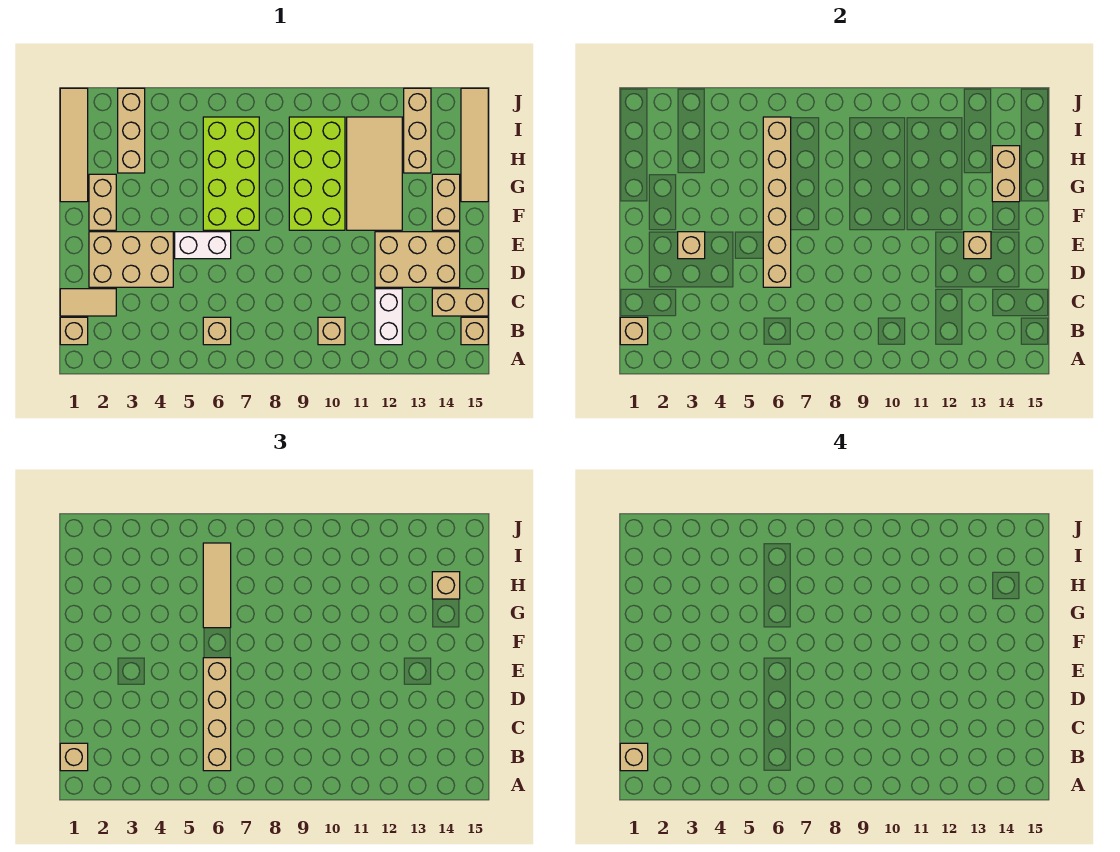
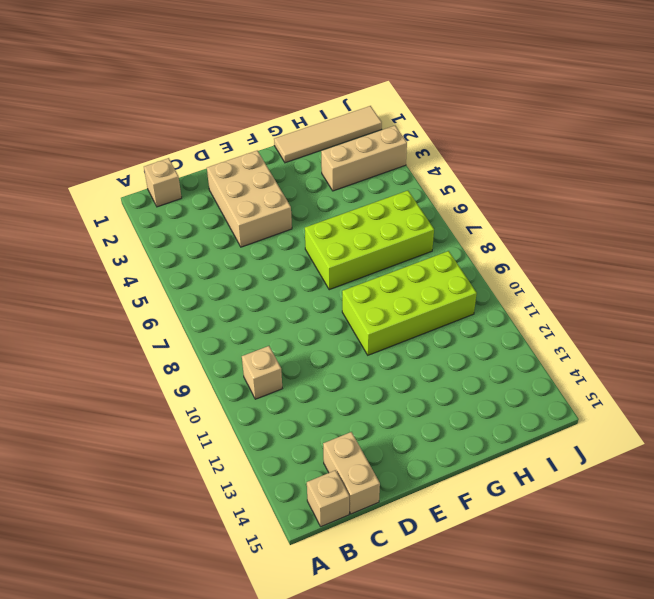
none -> tan brick B6 level 1
none -> white brick B12:C12 level 1
none -> tan tile C1:C2 level 1

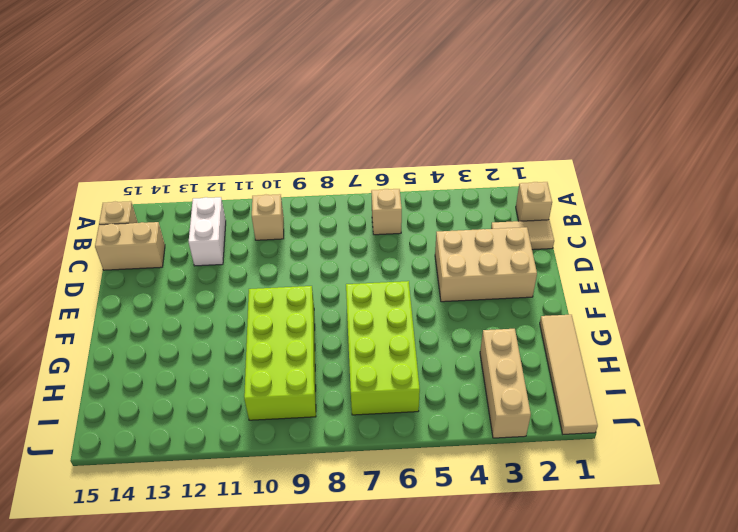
none -> tan brick D12:E14 level 1
none -> white brick E5:E6 level 1
none -> tan brick F2:G2 level 1

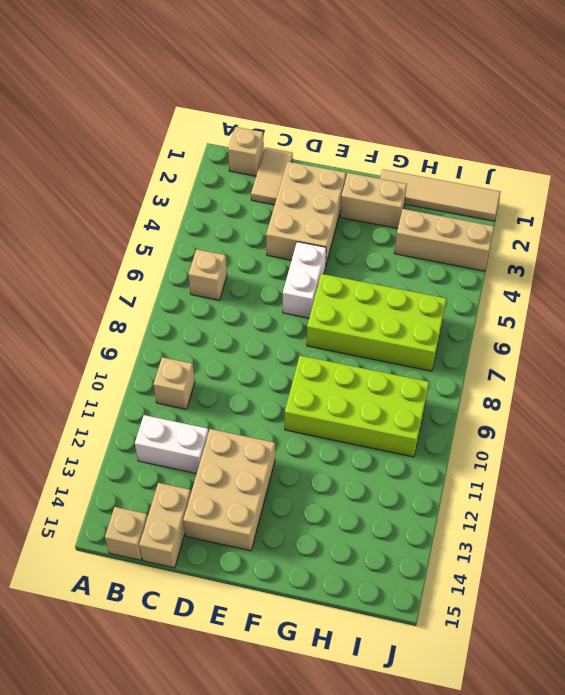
none -> tan tile F11:I12 level 1
none -> tan brick F14:G14 level 1
none -> tan tile G15:J15 level 1

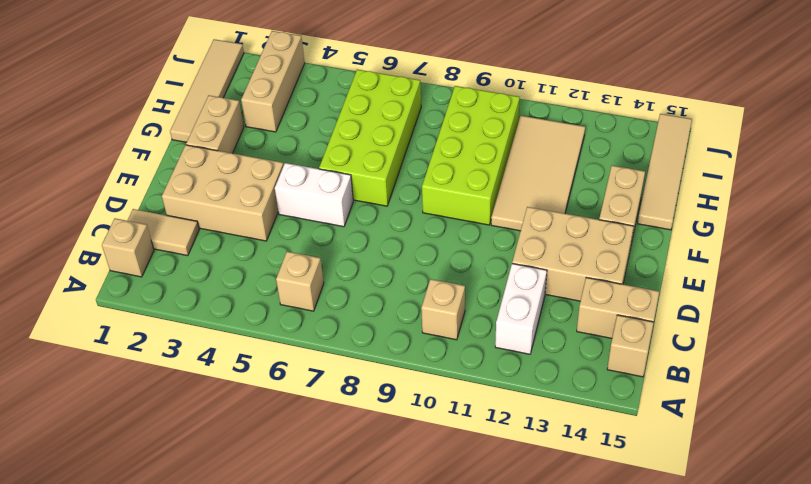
none -> tan brick H13:J13 level 1
none -> tan brick B1 level 2
none -> tan brick D6:I6 level 2

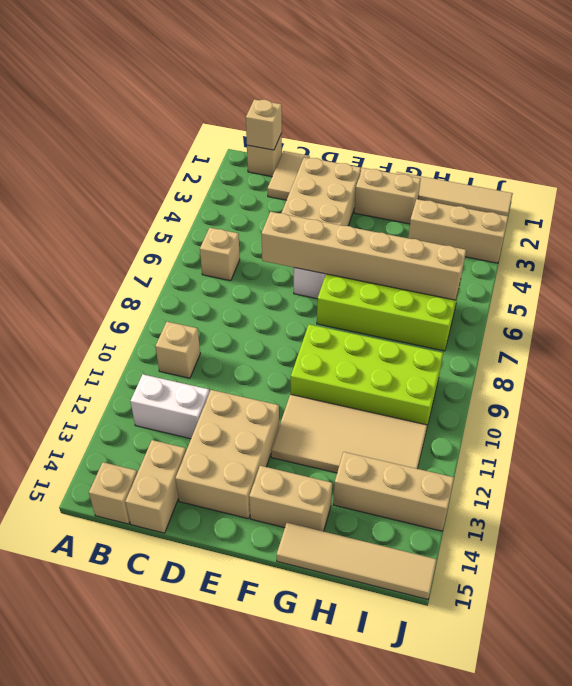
none -> tan brick E3 level 2
none -> tan brick E13 level 2
none -> tan brick G14:H14 level 2

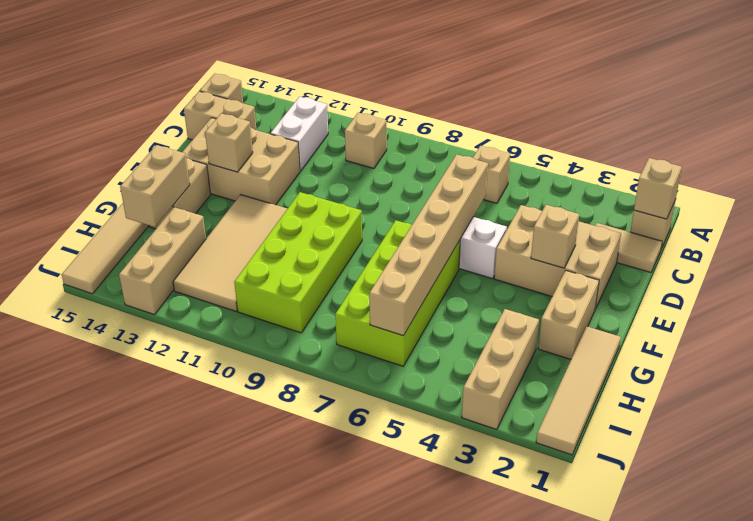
none -> tan brick B1 level 3
none -> tan brick B6:E6 level 3
none -> tan tile G6:I6 level 3

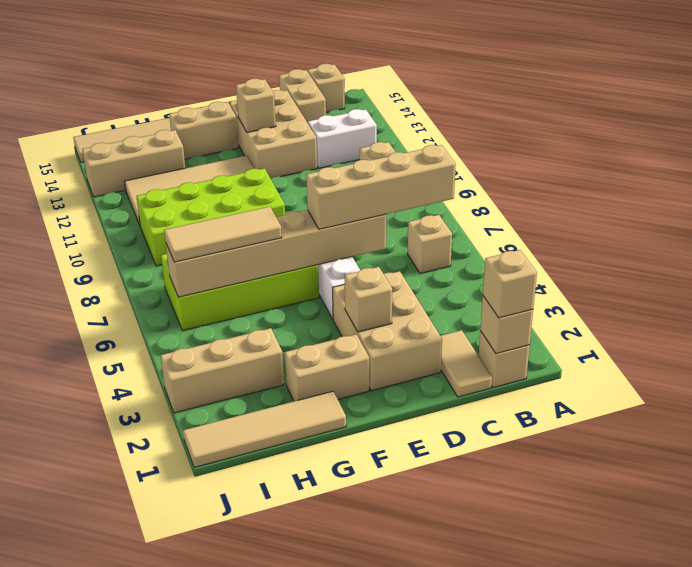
none -> tan brick G14:H14 level 2
none -> tan brick H14 level 3
none -> tan brick B1 level 4

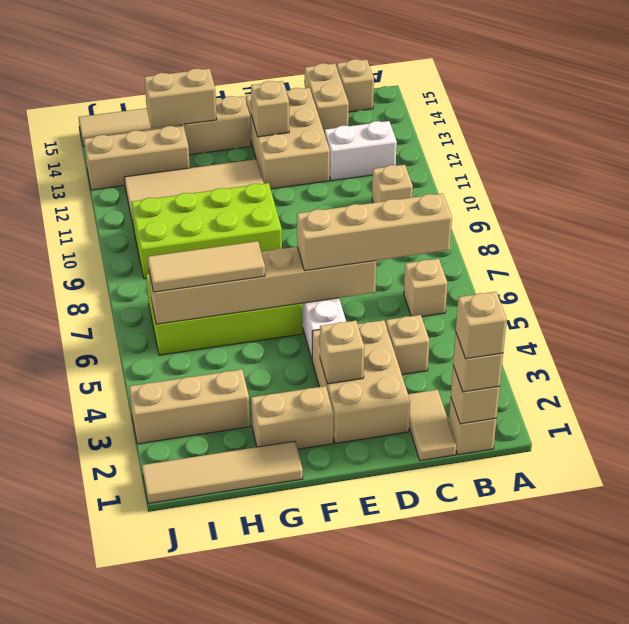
tan brick C4 level 1 -> tan brick H14 level 3

